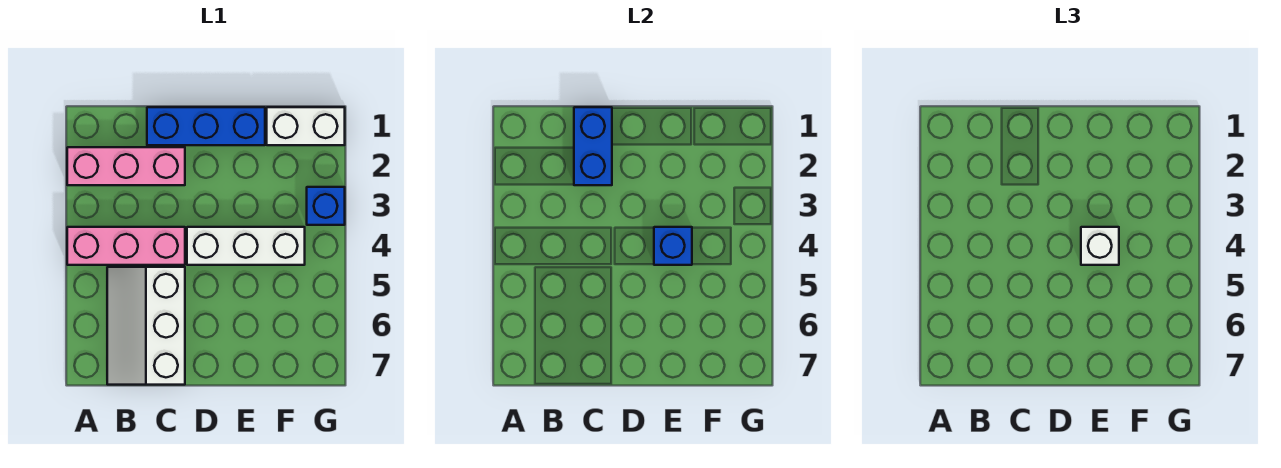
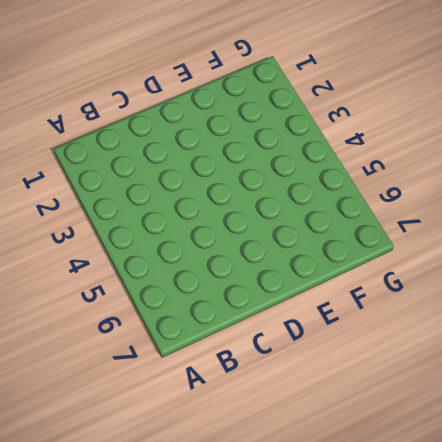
none -> pink brick A2:C2 level 1
none -> pink brick A4:C4 level 1

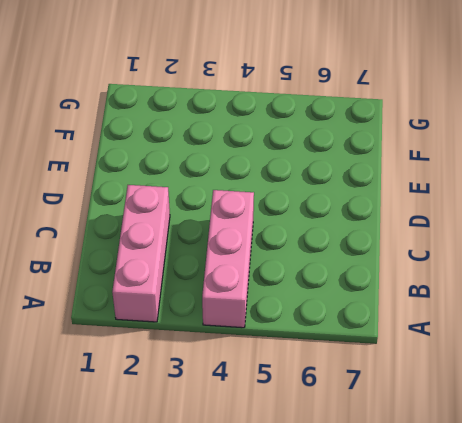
none -> white slope B5:C7 level 1 top C
none -> blue brick C1:E1 level 1

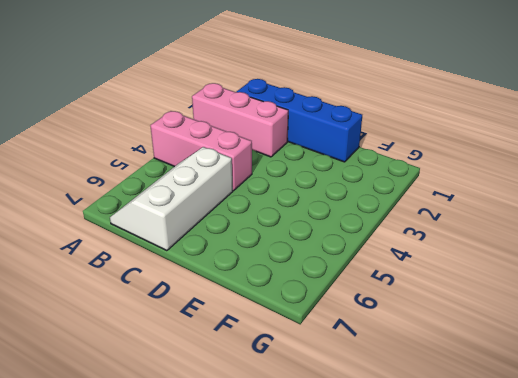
blue brick B1:E1 level 1 -> blue brick C1:E1 level 1
none -> white brick D4:F4 level 1
none -> white brick F1:G1 level 1

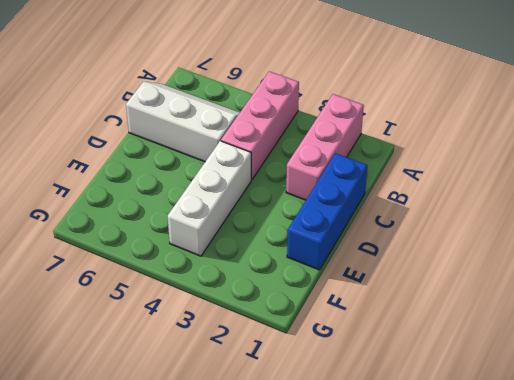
none -> white brick F1:G1 level 1
none -> blue brick G3 level 1

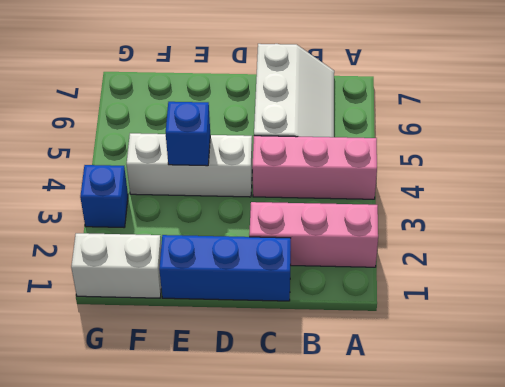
none -> blue brick C1:C2 level 2
none -> white brick E4 level 3

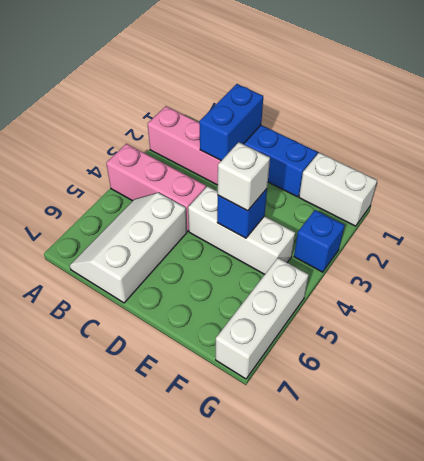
white brick G5:G7 level 1 -> none

